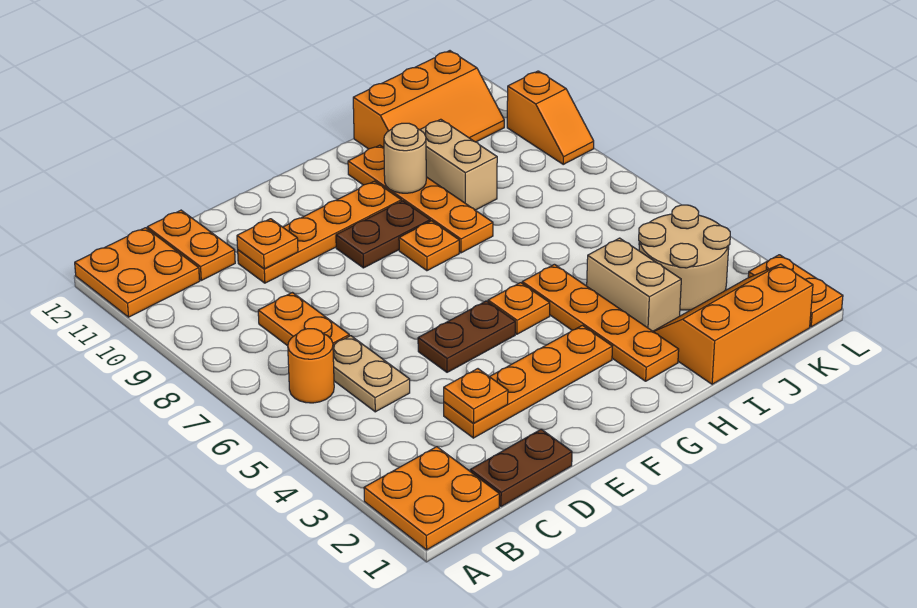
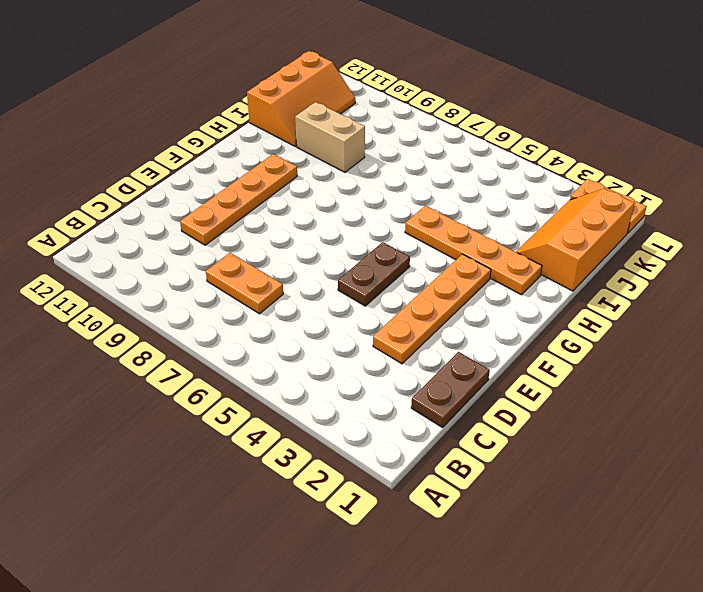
none -> orange plate A1:B2 level 1
none -> orange plate A11:B12 level 1
none -> orange round brick B6 level 1

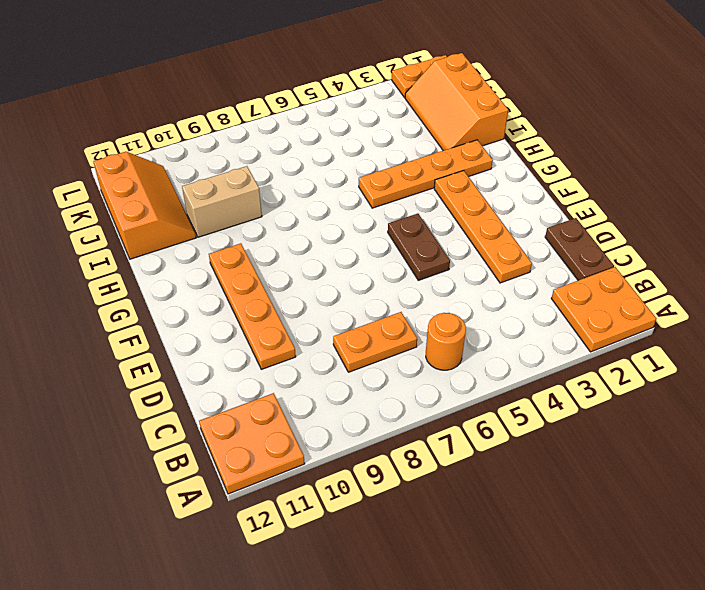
none -> tan plate C5:C6 level 1
none -> orange plate C11:C12 level 1
none -> brown plate F9:G9 level 1

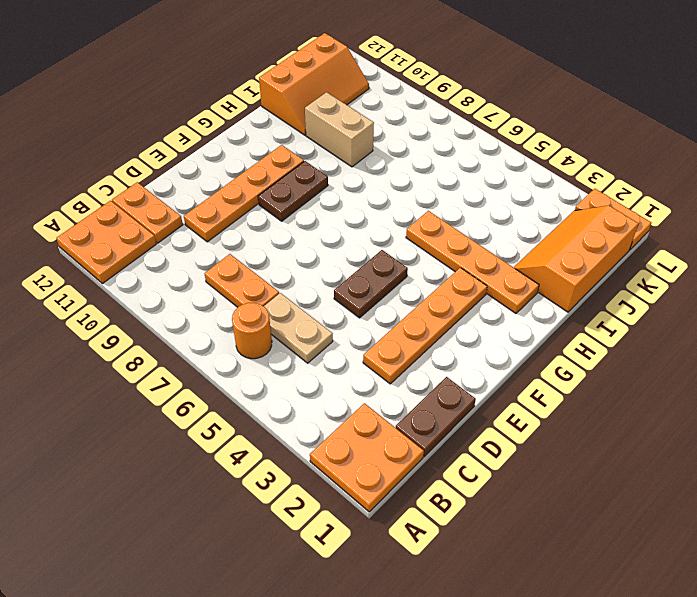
none -> orange plate G5 level 1
none -> orange plate G8 level 1
none -> orange plate H8:H11 level 1

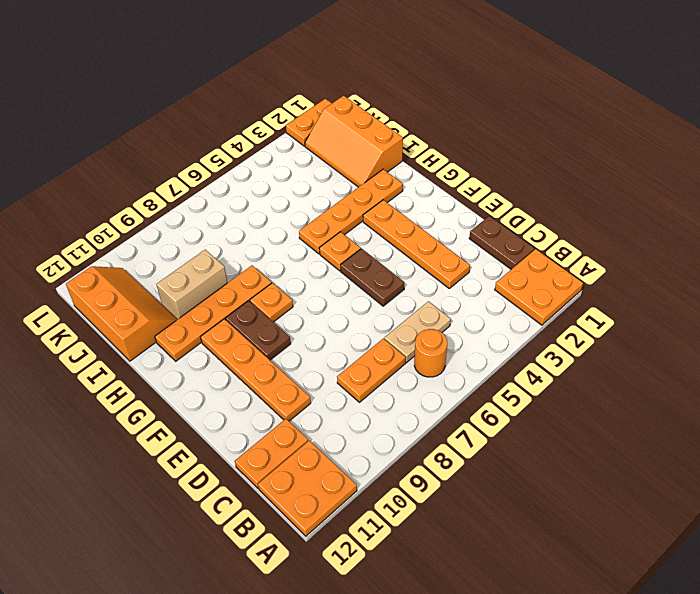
none -> tan brick I3:I4 level 1
none -> tan round brick J3:K4 level 1
none -> orange slope L9:L10 level 1 top 10

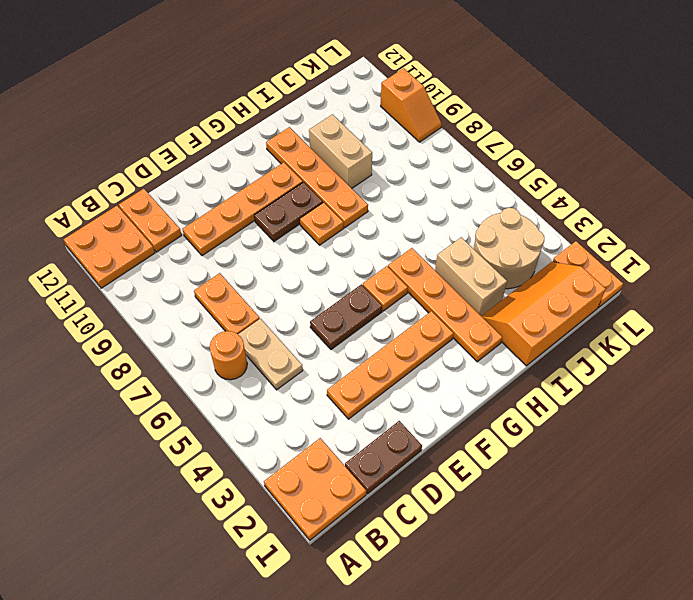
none -> orange slope I11:K12 level 1 top 12
none -> orange plate D3 level 2
none -> orange plate D10 level 2

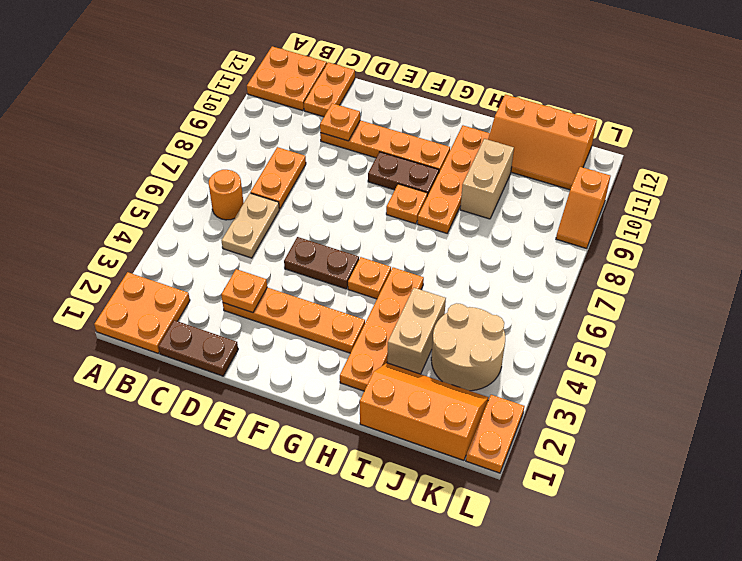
none -> tan round brick H10 level 2

